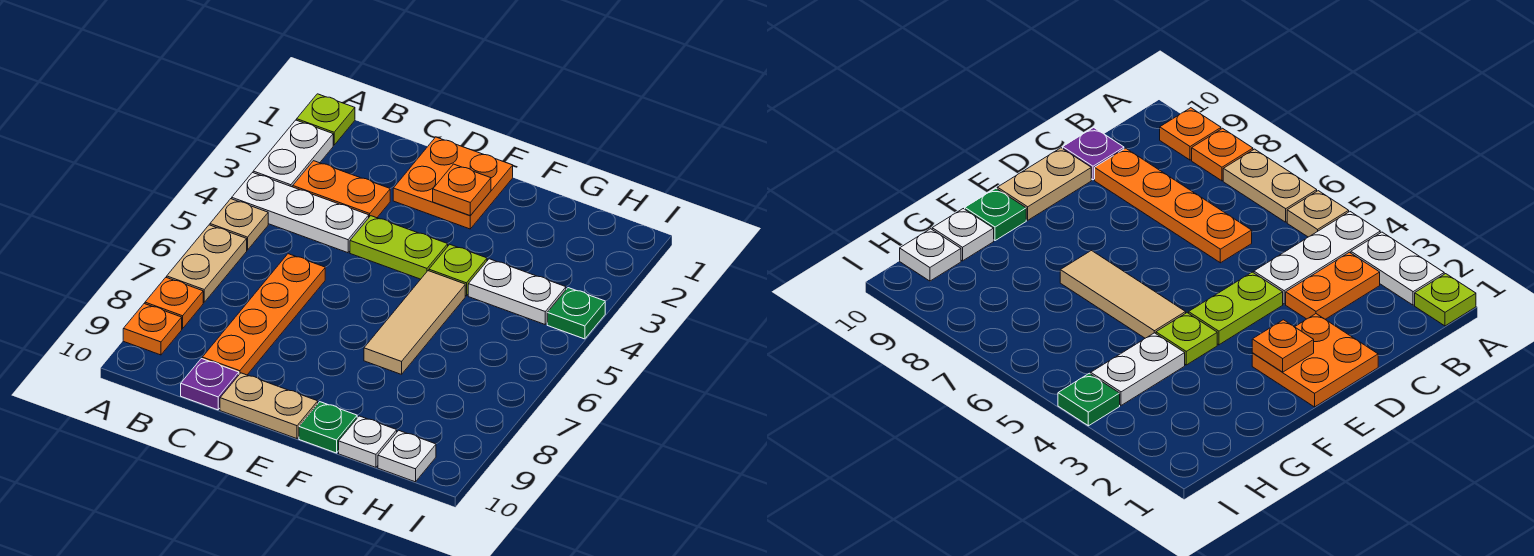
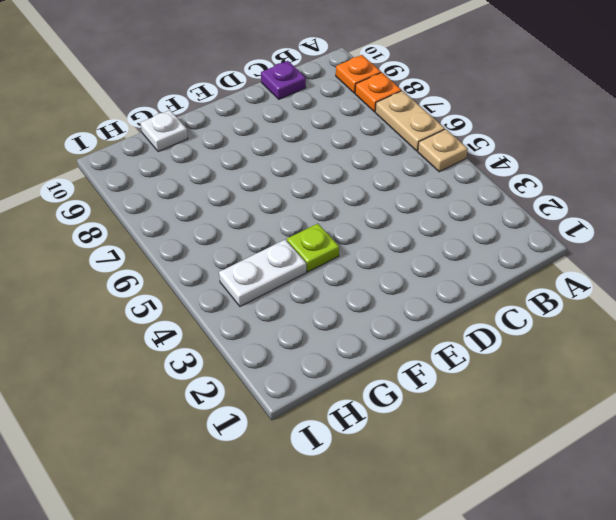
none -> lime plate A1 level 1
none -> white plate A2:A3 level 1
none -> white plate A4:C4 level 1

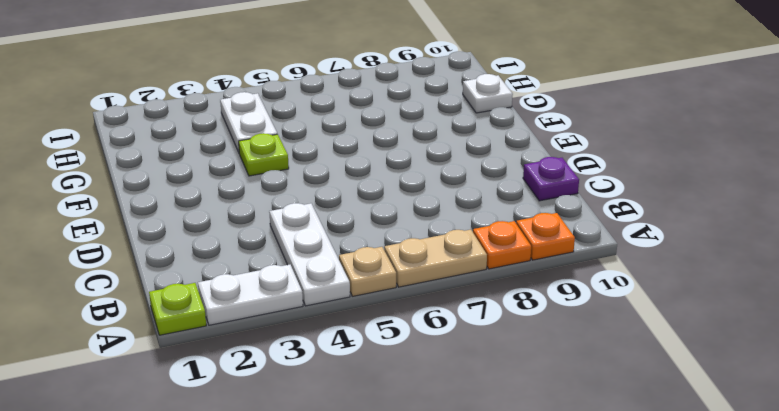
none -> orange plate B3:C3 level 1
none -> orange plate C6:C9 level 1
none -> orange plate D1:E2 level 1

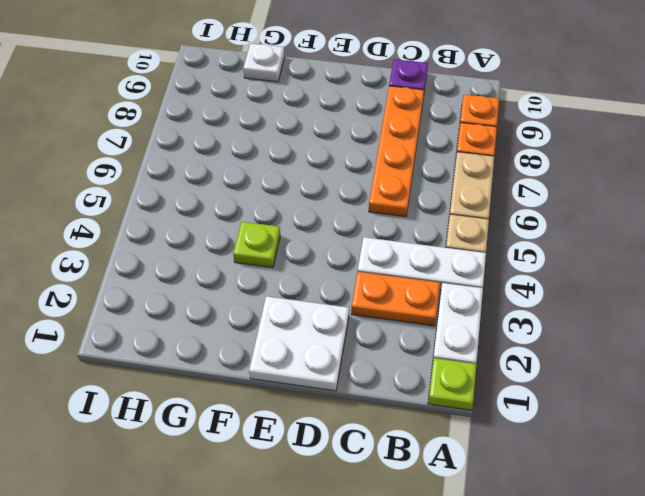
white plate D1:E2 level 1 -> orange plate D1:E2 level 1
none -> lime plate D4:E4 level 1
none -> tan plate D10:E10 level 1
none -> tan tile F5:F7 level 1

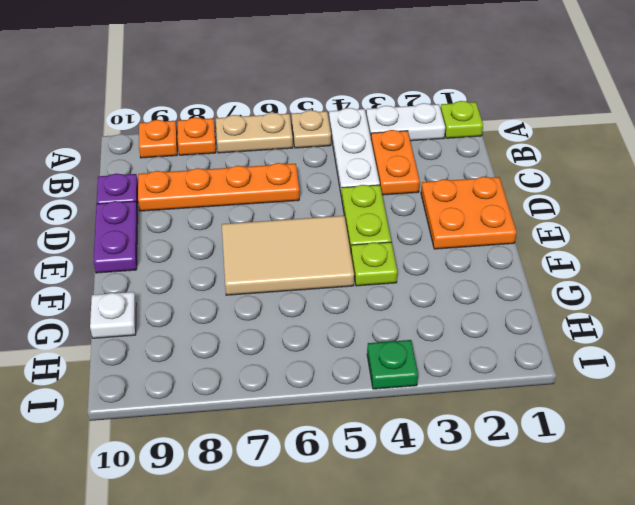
purple plate D10:E10 level 1 -> tan plate D10:E10 level 1
tan tile E5:F7 level 1 -> tan tile F5:F7 level 1
none -> green plate F10 level 1
none -> white plate G4:H4 level 1
none -> white plate H10 level 1

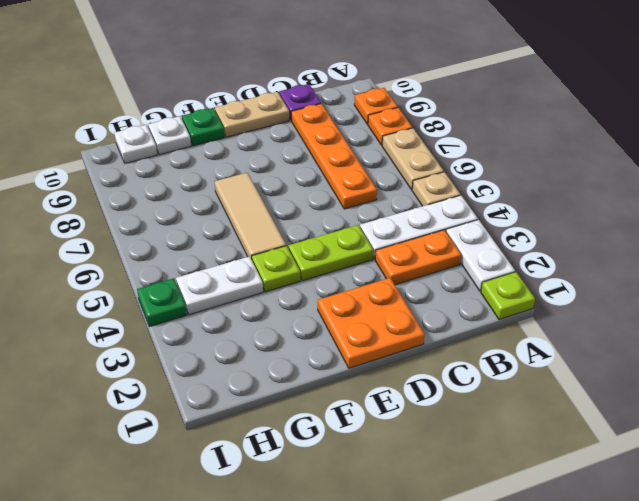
none -> orange plate E2 level 2

